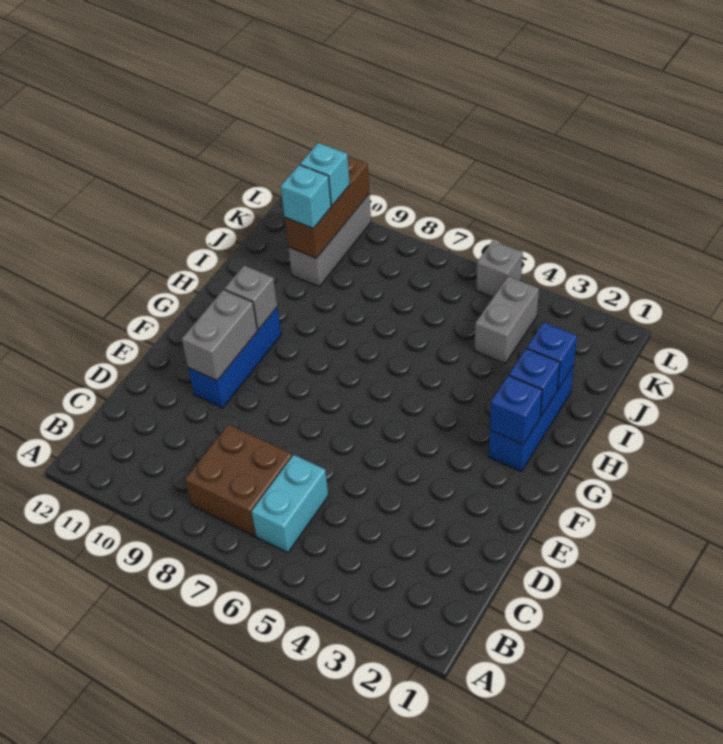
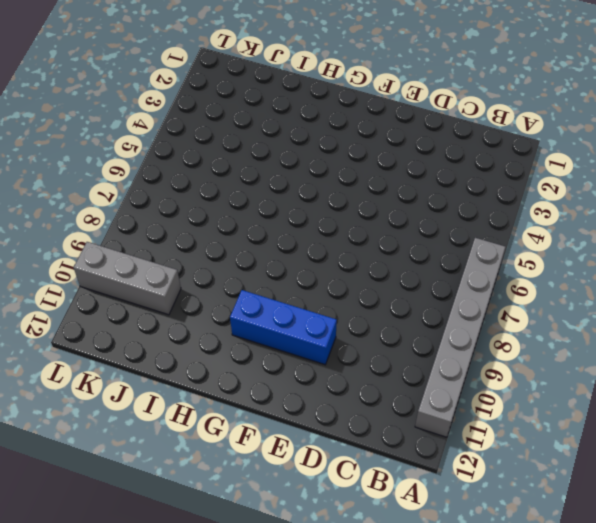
grey brick A6:A11 level 1 -> none
none -> cyan brick B6:C6 level 1
none -> brown brick B7:C8 level 1
none -> blue brick G2:I2 level 1

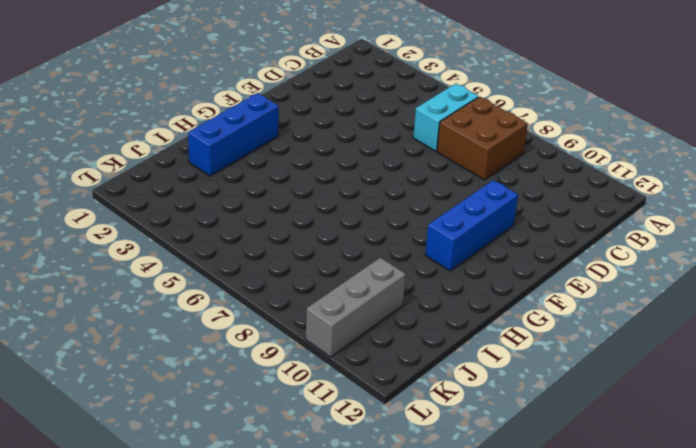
none -> grey brick J4:K4 level 1
none -> grey brick L5 level 1
none -> grey brick E10:F10 level 2

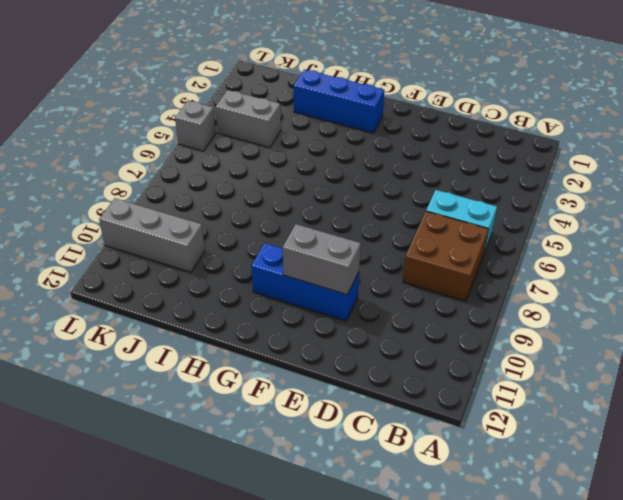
none -> blue brick G2 level 2
none -> grey brick G10 level 2
none -> blue brick H2 level 2

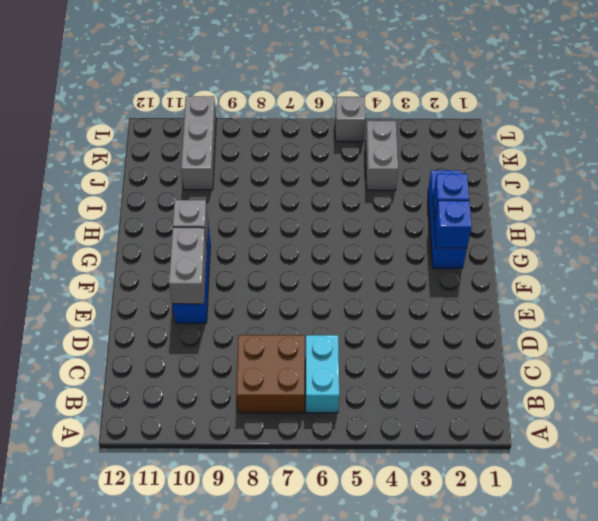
none -> blue brick I2 level 2
none -> brown brick J10:L10 level 2
none -> cyan brick J10 level 3

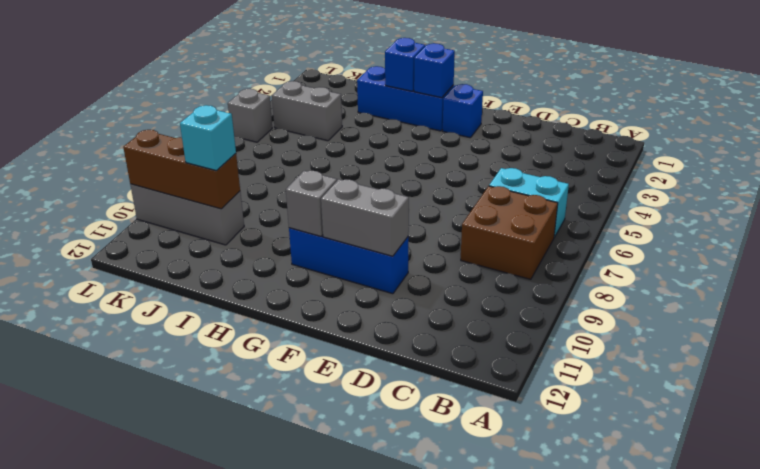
blue brick F2 level 1 -> blue brick I2 level 2
none -> cyan brick K10 level 3

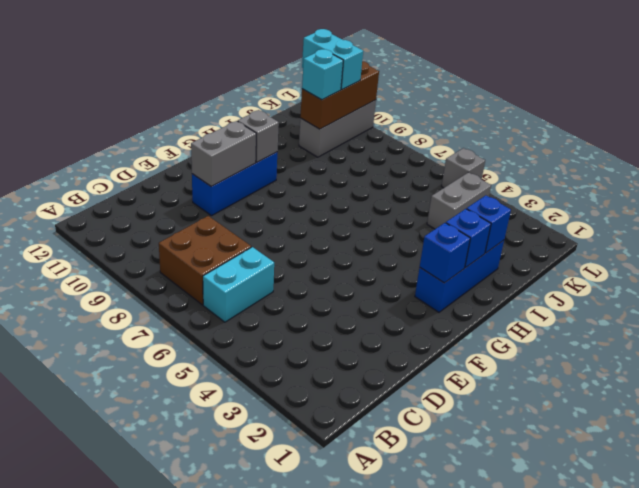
cyan brick K10:K11 level 3 -> cyan brick K10 level 3

